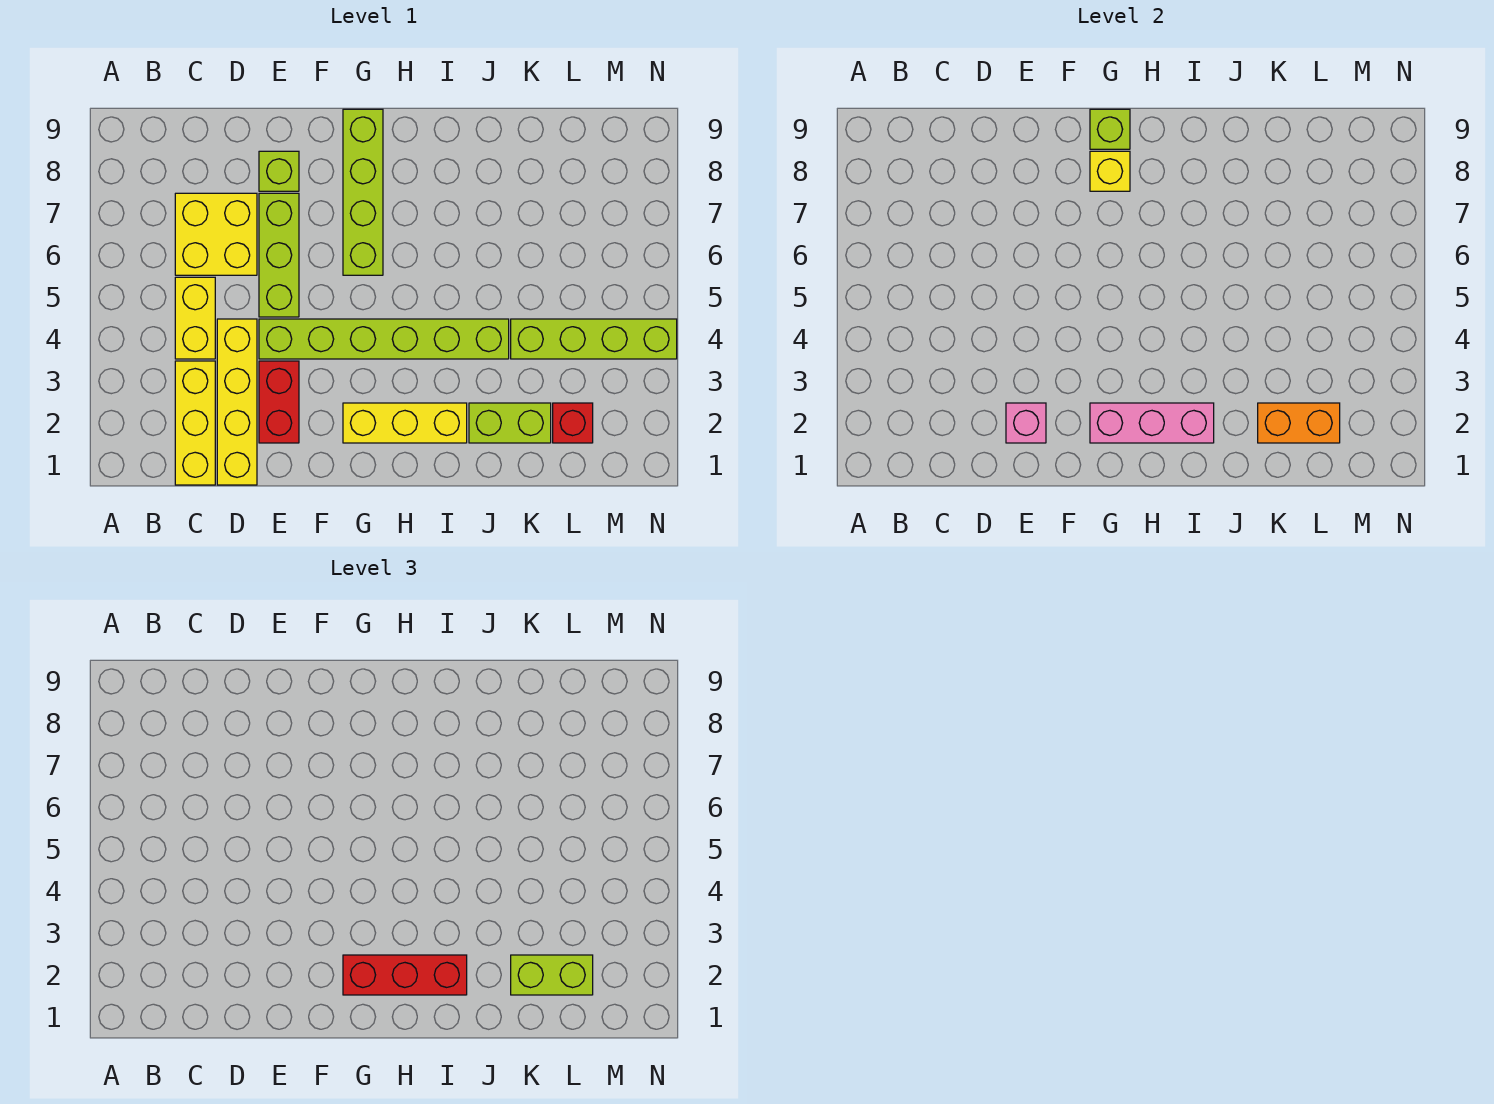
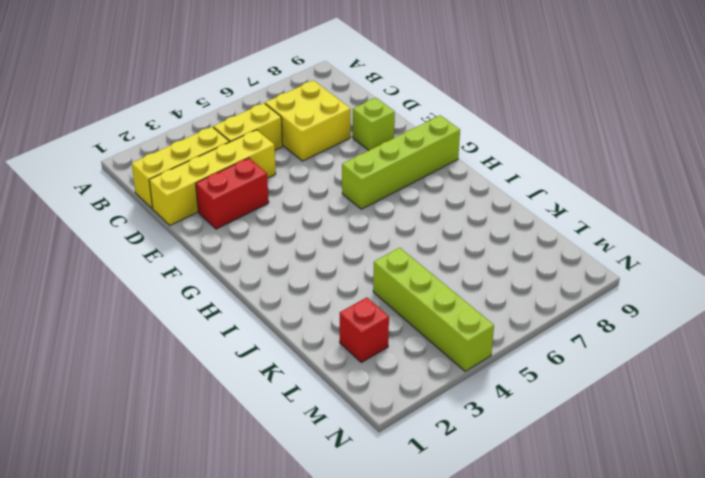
none -> lime brick E4:J4 level 1
none -> lime brick E5:E7 level 1
none -> yellow brick G2:I2 level 1

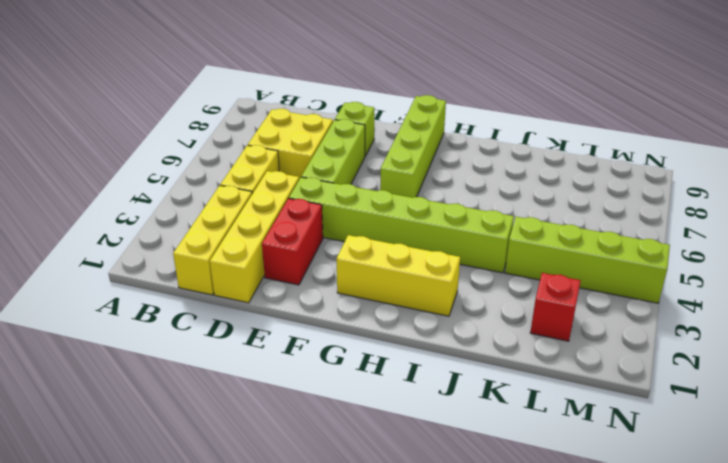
none -> lime brick J2:K2 level 1
none -> pink brick E2 level 2
none -> pink brick G2:I2 level 2

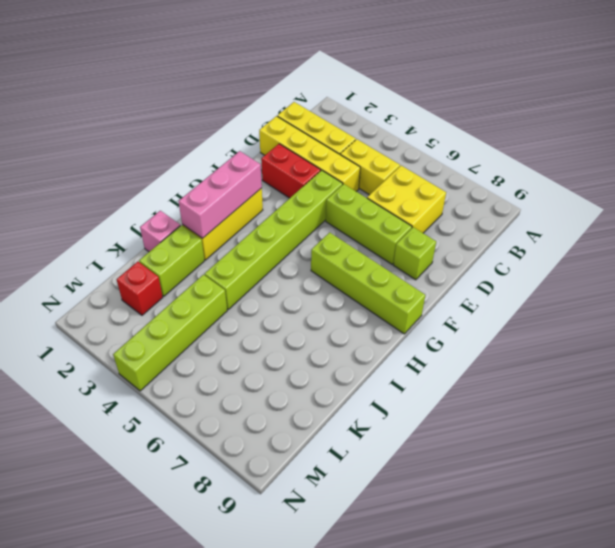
pink brick J1 level 1 -> pink brick E2 level 2
none -> yellow brick G8 level 2
none -> lime brick G9 level 2
none -> orange brick K2:L2 level 2

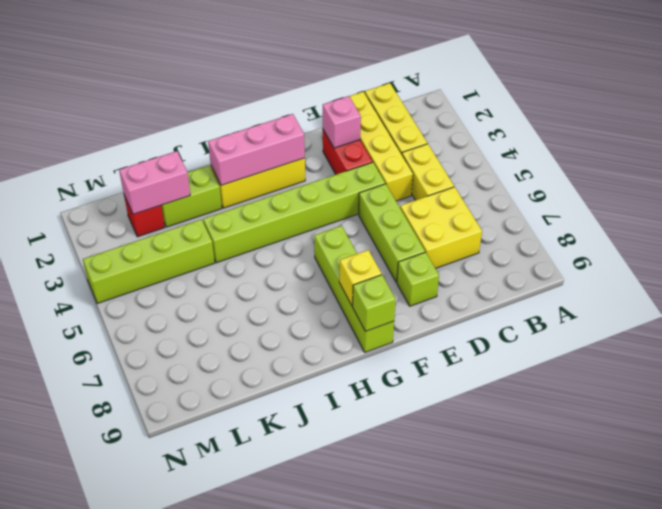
pink brick K2:L2 level 2 -> orange brick K2:L2 level 2
none -> red brick G2:I2 level 3
none -> lime brick K2:L2 level 3

